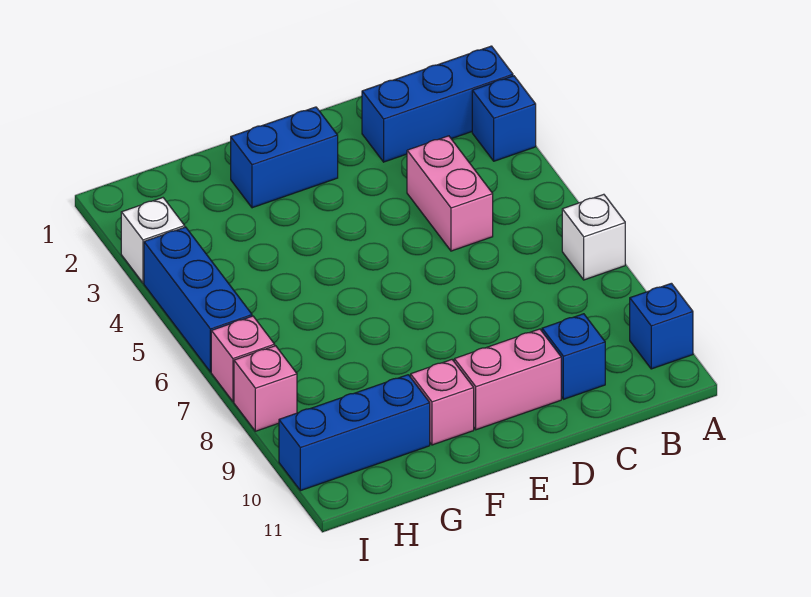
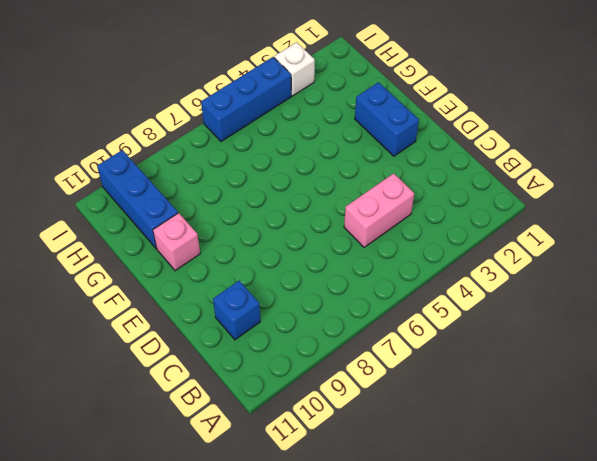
none -> blue brick A2:C2 level 1
none -> blue brick A3 level 1
none -> white brick A7 level 1

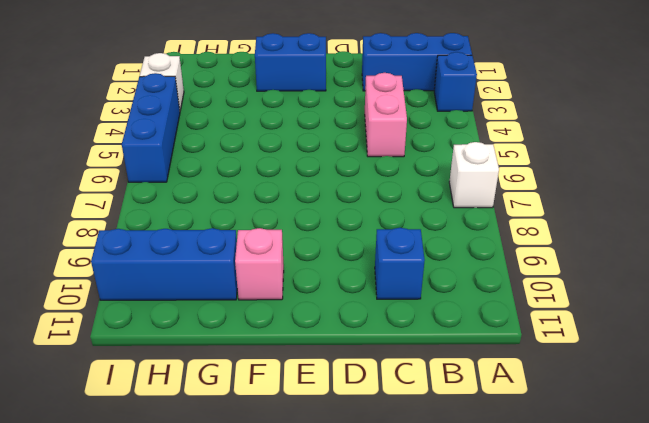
none -> blue brick A10 level 1
none -> pink brick D10:E10 level 1
none -> pink brick I7 level 1

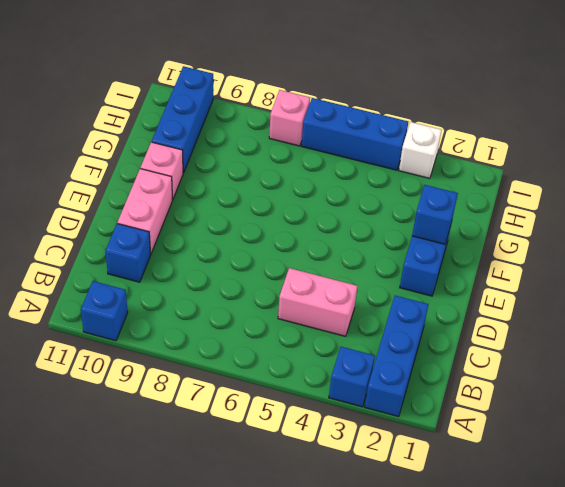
blue brick F2 level 2 -> none
none -> white brick A7 level 1
none -> pink brick I8 level 1

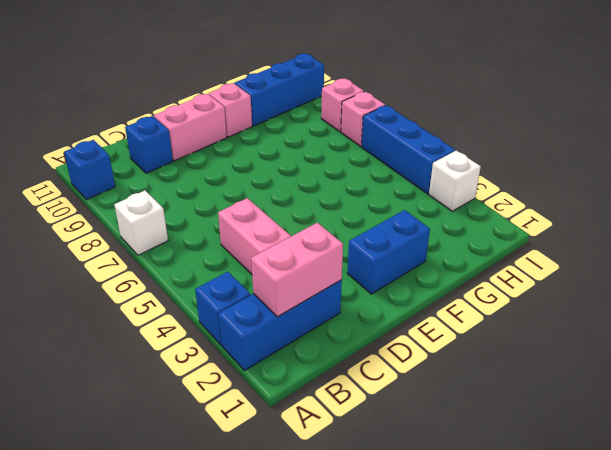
pink brick B2:C2 level 2 -> none

